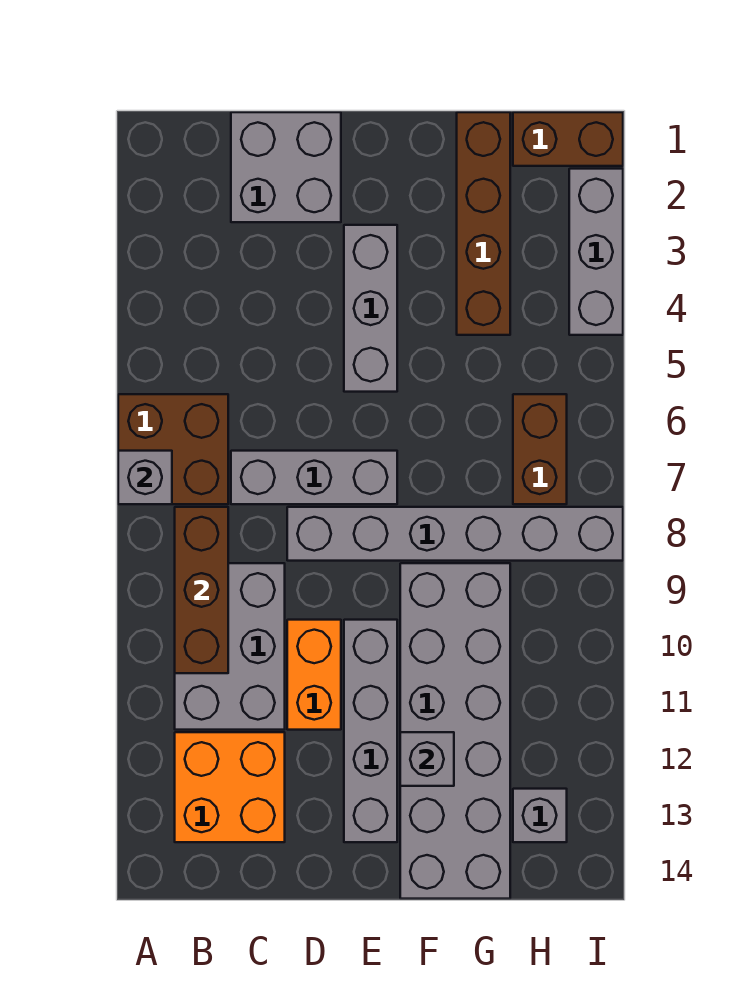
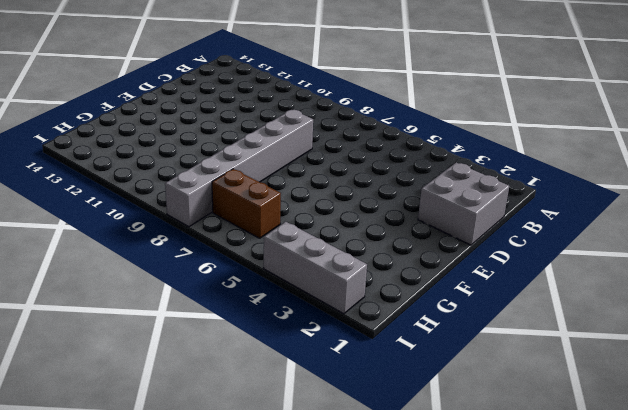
none -> brown brick A6:B7 level 1
none -> grey brick B9:C11 level 1
none -> orange brick B12:C13 level 1

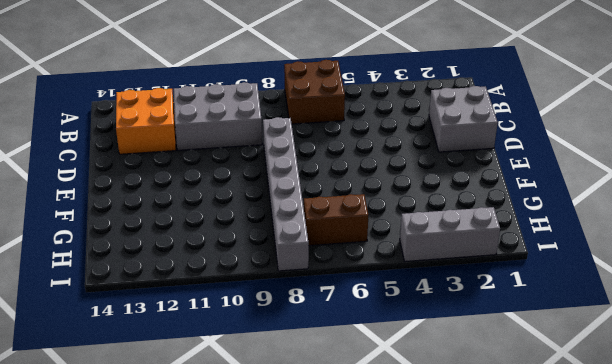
none -> grey brick C7:E7 level 1
none -> orange brick D10:D11 level 1
none -> grey brick E3:E5 level 1

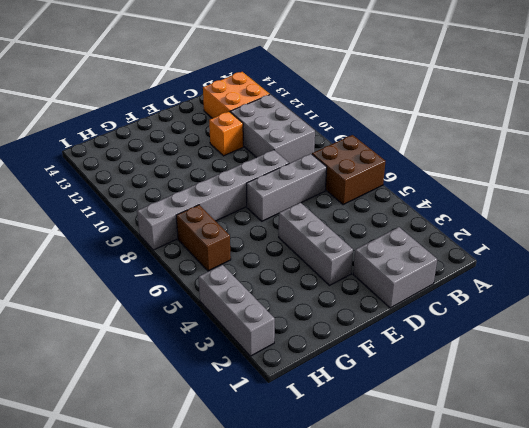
orange brick D11 level 1 -> orange brick D10:D11 level 1
none -> grey brick E10:E13 level 1
none -> grey brick F9:G14 level 1
none -> brown brick G1:G4 level 1

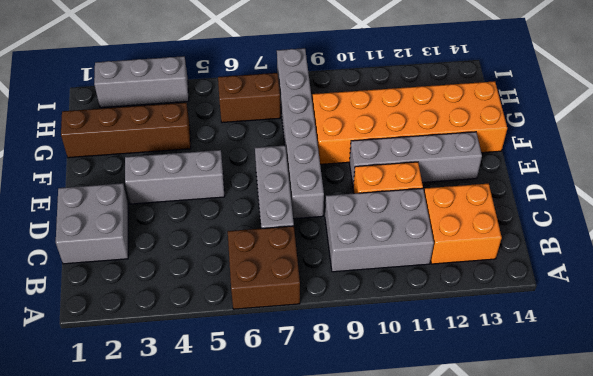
orange brick F9:G14 level 1 -> grey brick F9:G14 level 1
none -> brown brick H1:I1 level 1
none -> grey brick H13 level 1
none -> grey brick A7 level 2

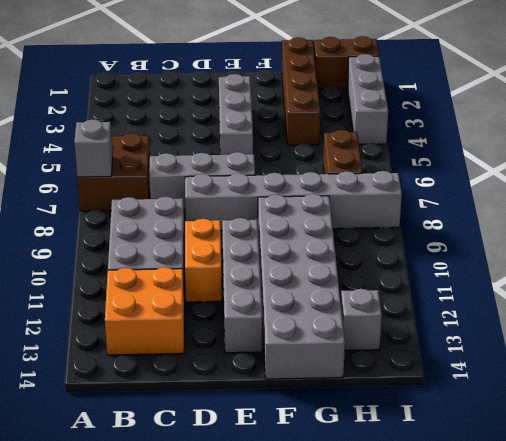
none -> grey brick C1:D2 level 1
none -> brown brick B8:B10 level 2
none -> grey brick F12 level 2

